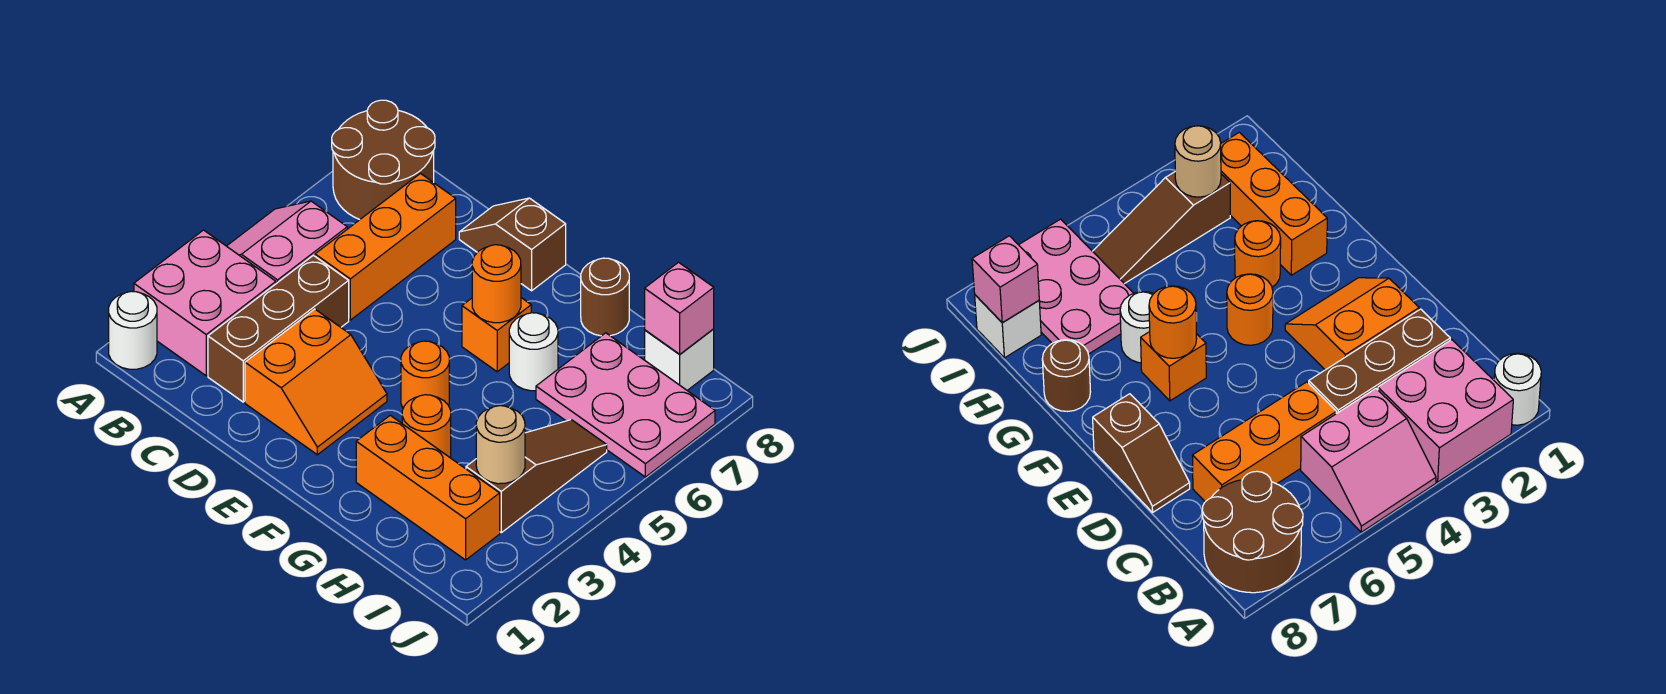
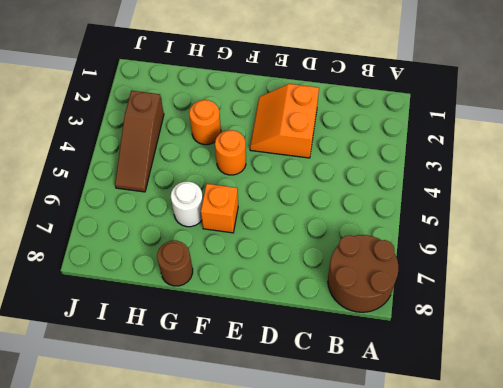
none -> white round brick A1 level 1
none -> pink brick A2:B3 level 1
none -> pink slope A4:B5 level 1 top B

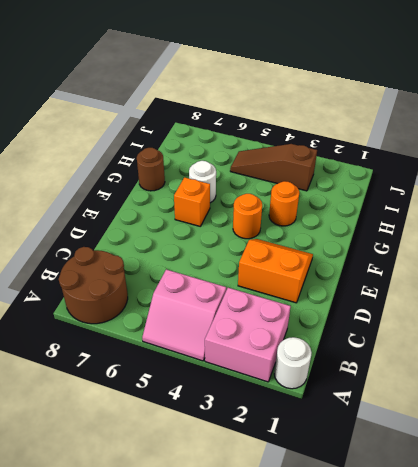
none -> brown brick C2:C4 level 1
none -> orange brick C5:C7 level 1
none -> brown slope D8:E8 level 1 top E

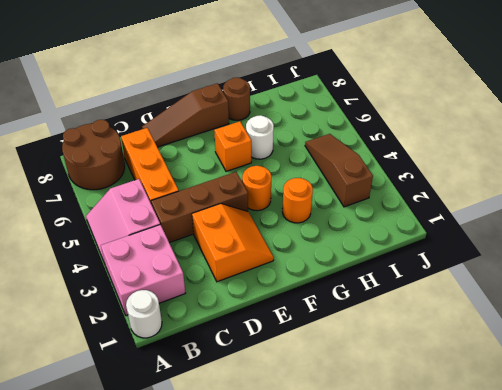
brown brick C4:E4 level 1 -> brown brick C2:C4 level 1
brown slope D8:F8 level 1 top F -> brown slope D8:E8 level 1 top E
none -> orange brick G2:I2 level 1
none -> pink plate H6:J7 level 1
none -> white brick I8 level 1

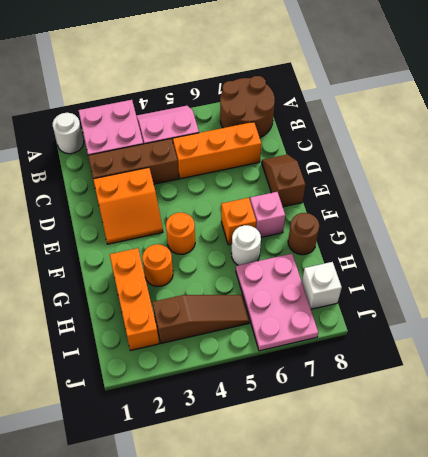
pink brick F7 level 1 -> pink brick I8 level 2
none -> orange round brick F6 level 2
none -> tan round brick I3 level 2

